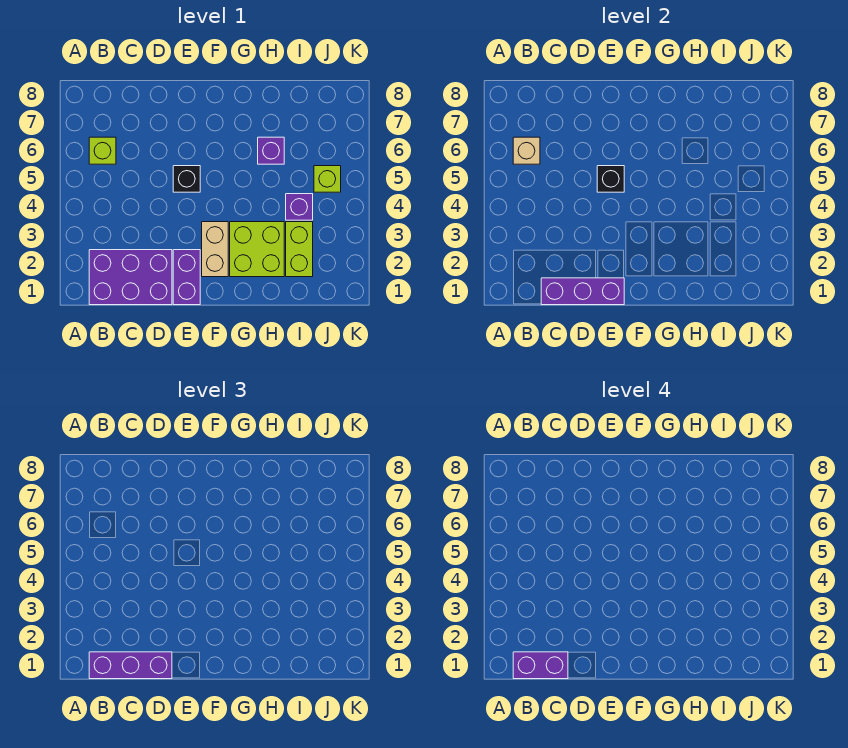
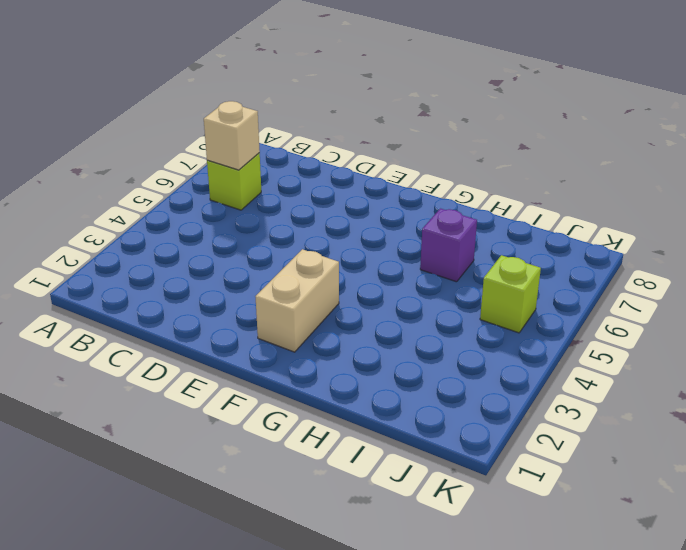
none -> purple brick B1:D2 level 1
none -> purple brick E1:E2 level 1
none -> black brick E5 level 1

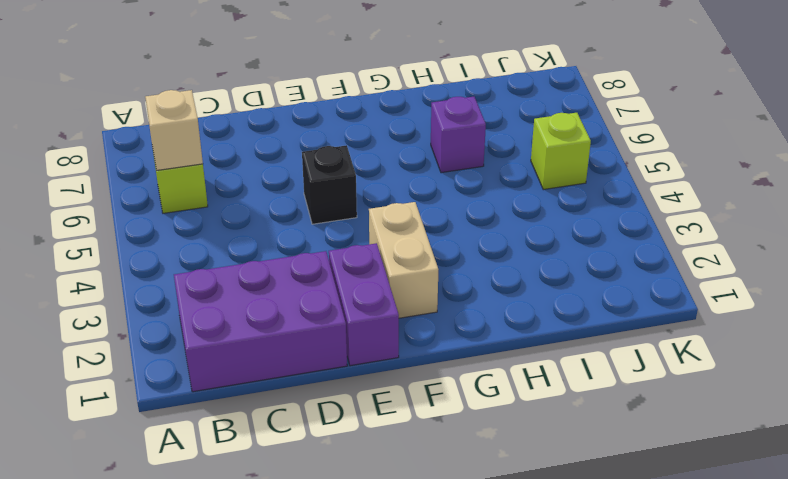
none -> lime brick G2:H3 level 1
none -> lime brick I2:I3 level 1
none -> purple brick I4 level 1

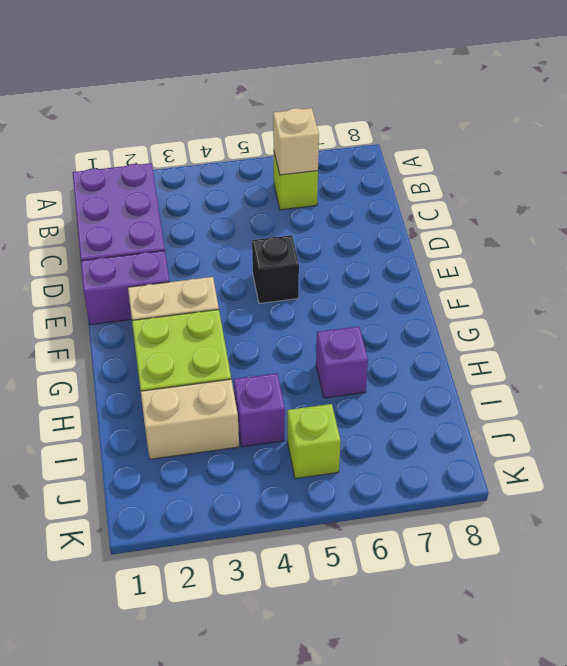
tan brick I2:I3 level 1 -> lime brick I2:I3 level 1
none -> purple brick C1:E1 level 2
none -> black brick E5 level 2
none -> purple brick B1:D1 level 3

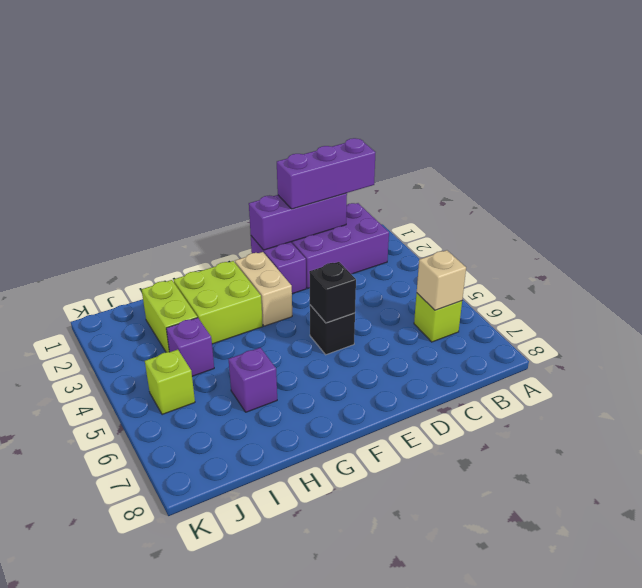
none -> purple brick B1:C1 level 4

